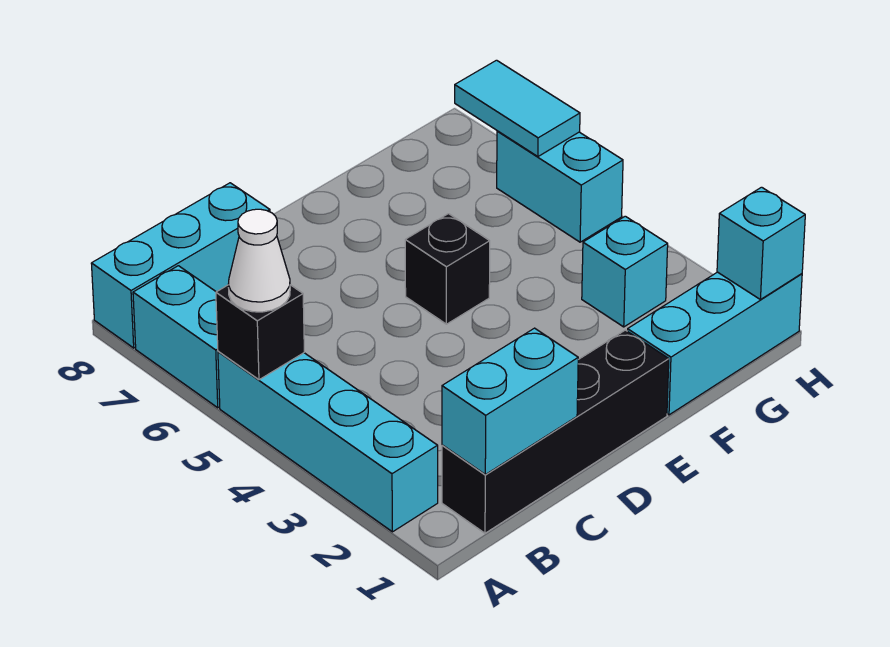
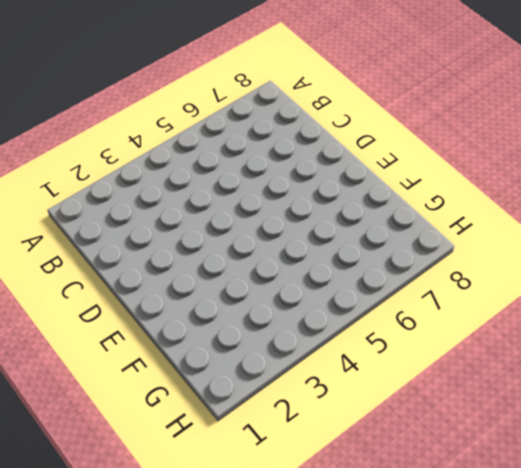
none -> cyan brick A2:A5 level 1
none -> cyan brick A6:A7 level 1
none -> cyan brick A8:C8 level 1

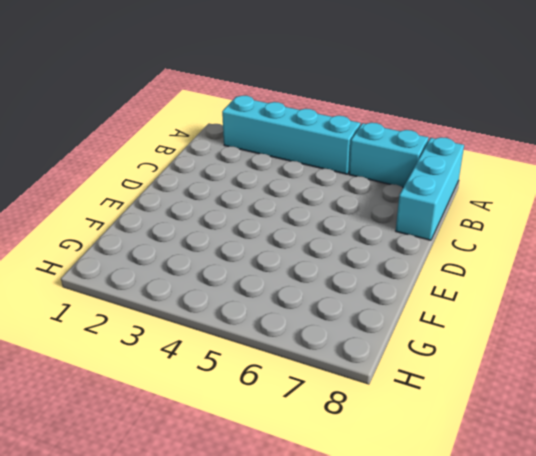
none -> black brick B1:E1 level 1
none -> black brick E5 level 1
none -> cyan brick F1:H1 level 1

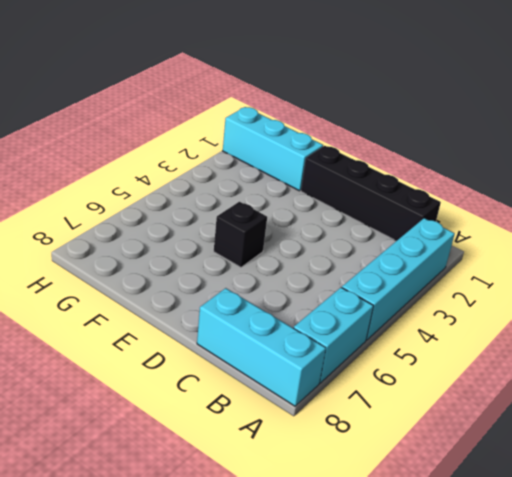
none -> cyan brick G3 level 1
none -> cyan brick H5:H6 level 1
none -> black brick A5 level 2

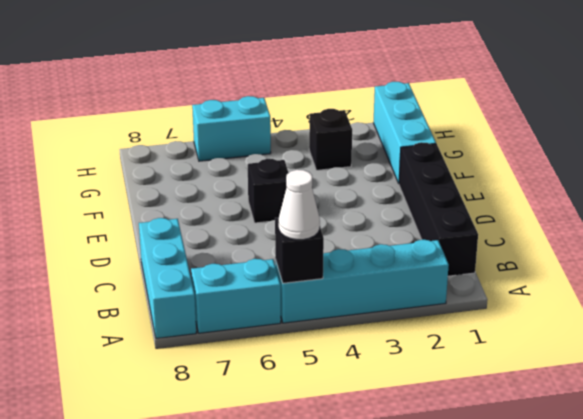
black brick G3 level 1 -> cyan brick G3 level 1
none -> cyan brick B1:C1 level 2
none -> cyan brick H1 level 2
none -> cyan tile H6:H7 level 2

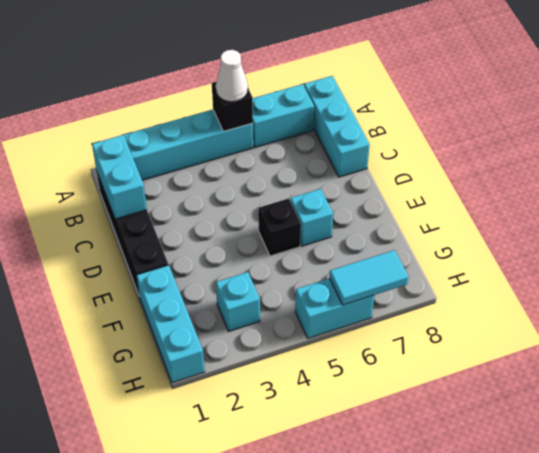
cyan brick E6 level 1 -> cyan brick H1 level 2

